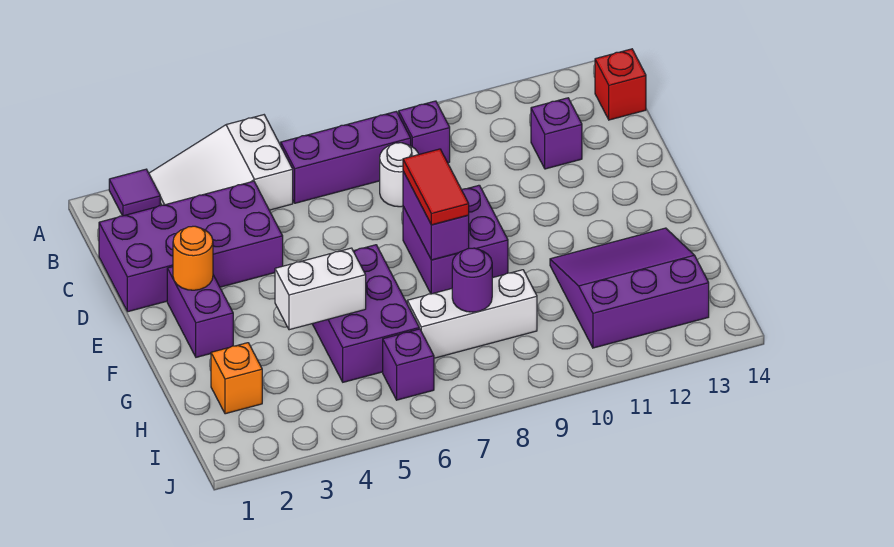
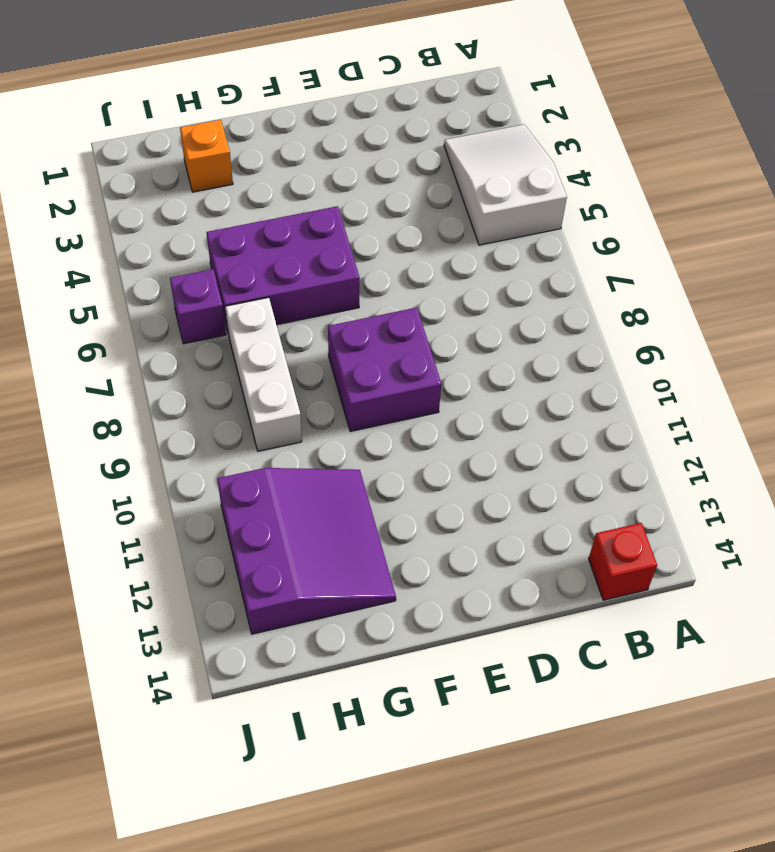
none -> purple tile A2 level 1
none -> purple brick B6:B8 level 1
none -> purple brick B9 level 1

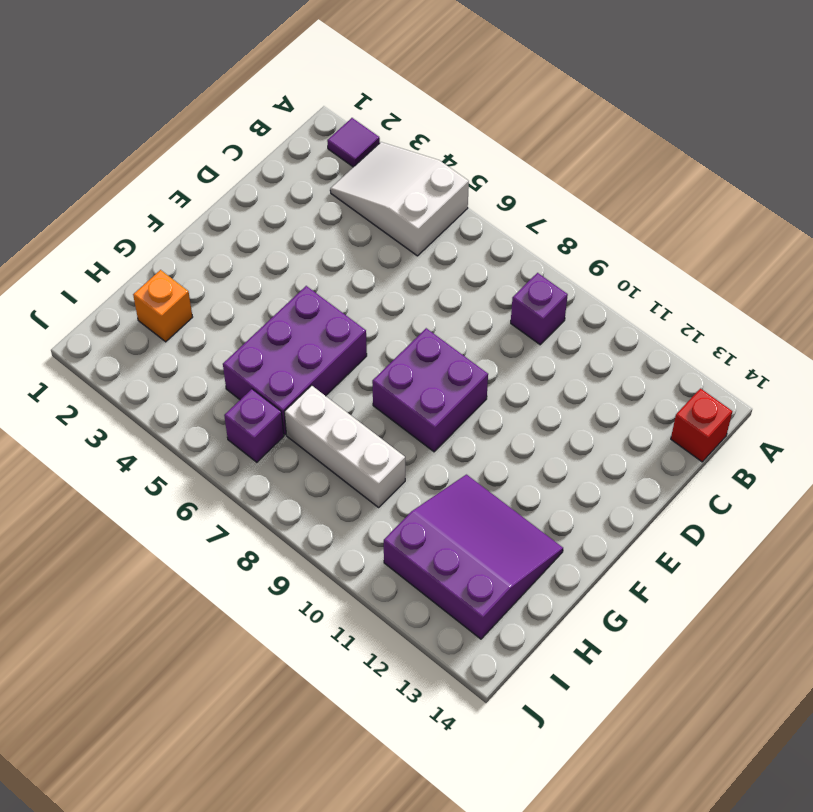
none -> purple brick B6:B8 level 1
none -> purple brick C1:D4 level 1
none -> white round brick C8 level 1

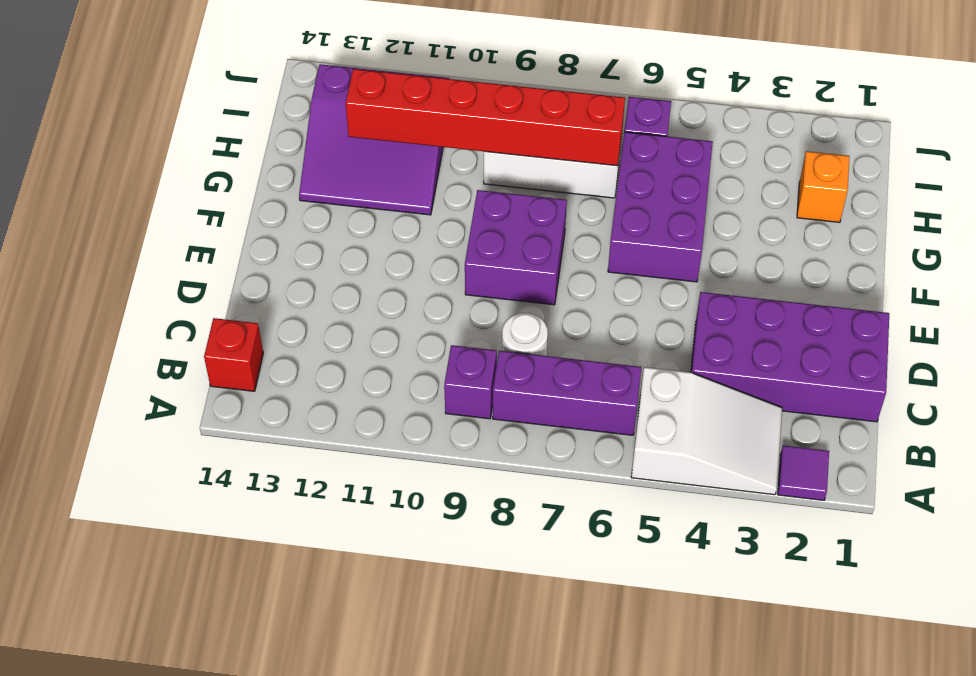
red brick H7:H12 level 2 -> purple round brick H8 level 2
none -> purple brick C12 level 1
none -> purple brick E2:F2 level 1
none -> orange round brick E2 level 2

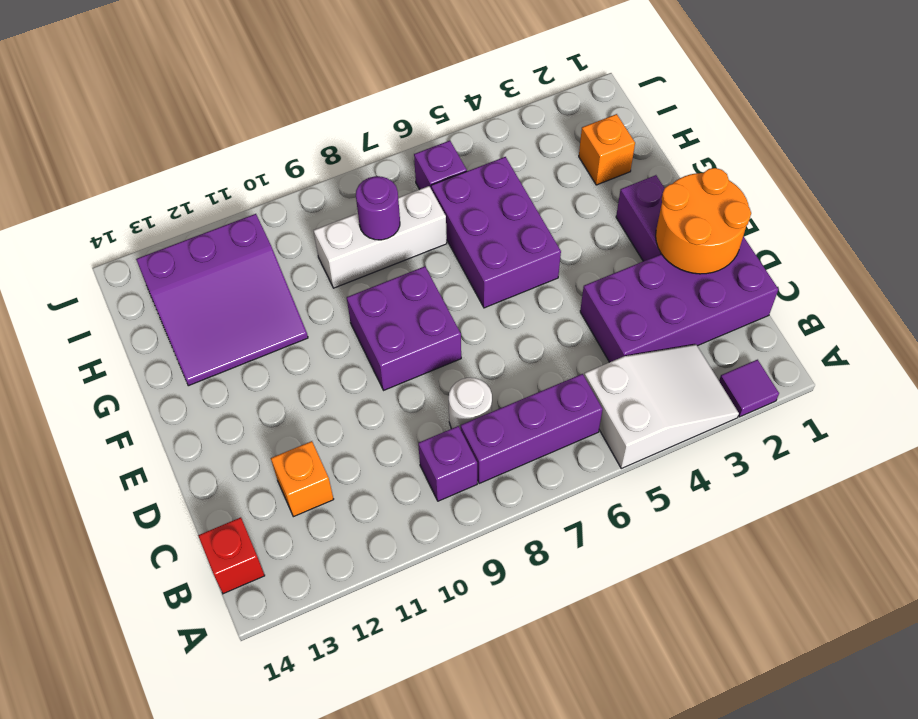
orange brick C12 level 1 -> purple brick C12 level 1
orange round brick D1:E2 level 2 -> orange round brick E2 level 2
none -> purple brick E8:F8 level 2
none -> white brick G4:G5 level 2
none -> red tile E8:F8 level 3

